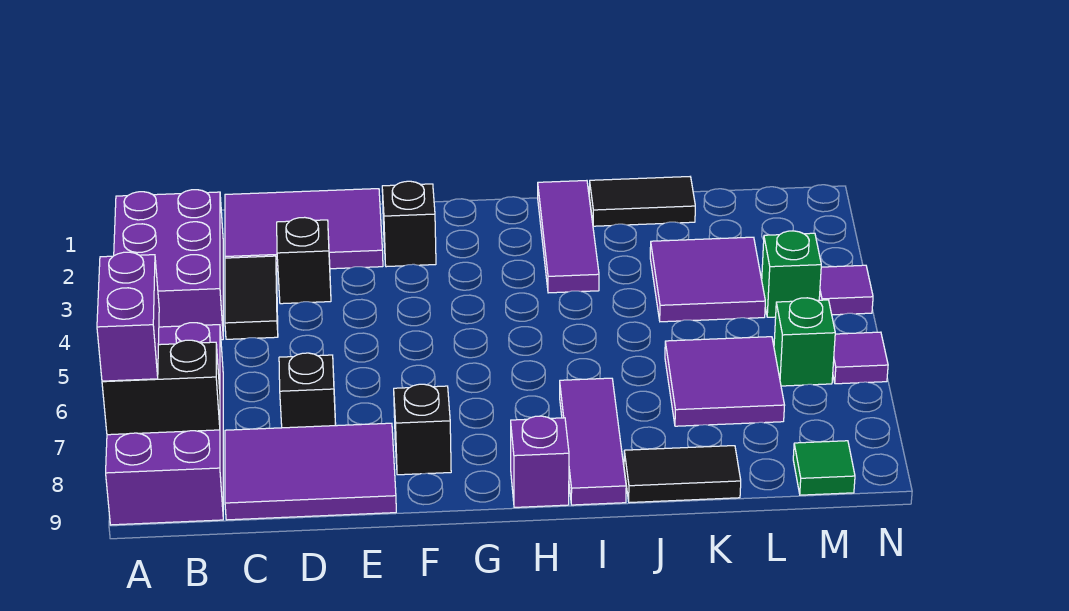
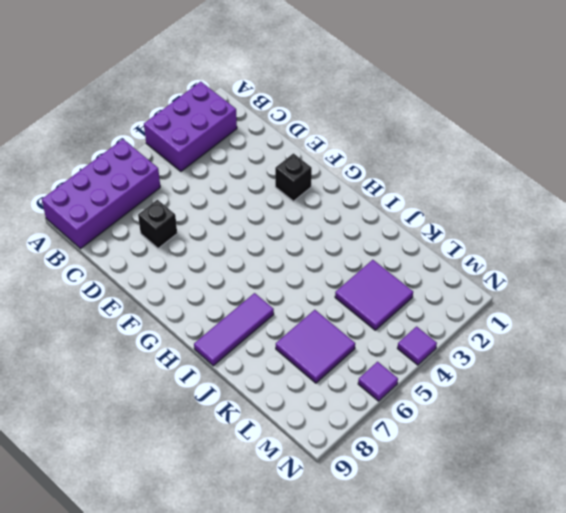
none -> purple tile C1:E2 level 1
none -> black tile C3:C4 level 1
none -> purple tile C8:E9 level 1

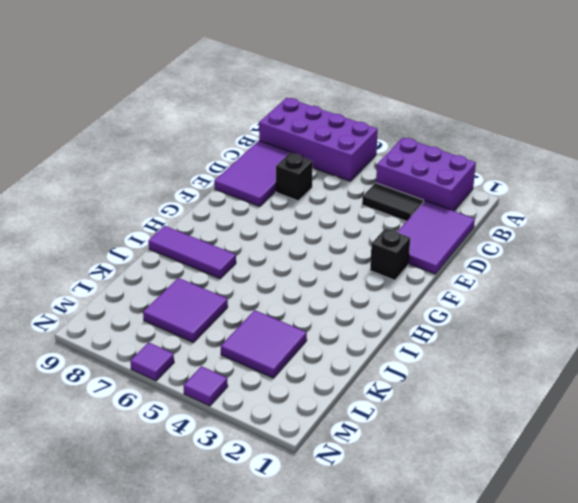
none -> black brick D3 level 1
none -> black brick F8 level 1
none -> purple brick H9 level 1

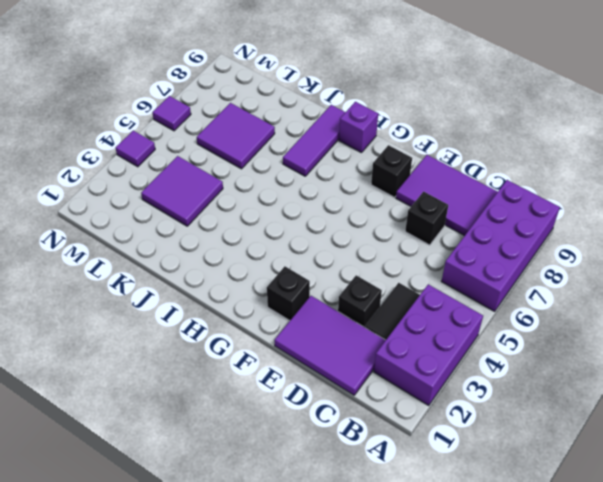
none -> purple tile I1:I3 level 1
none -> black tile J1:K1 level 1
none -> black tile J9:K9 level 1

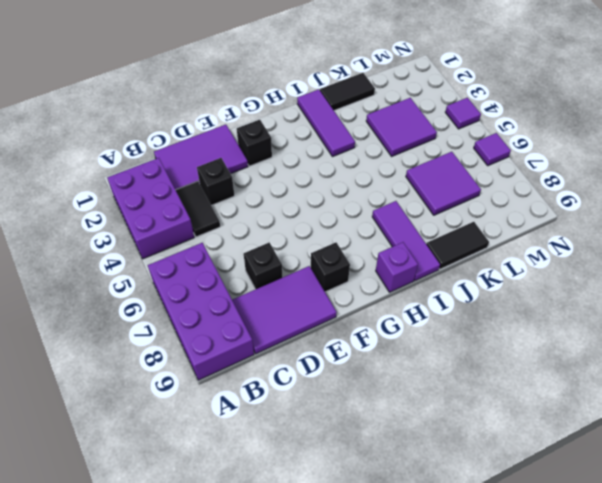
none -> green brick M4 level 1
none -> green brick M6 level 1
none -> green tile M9 level 1

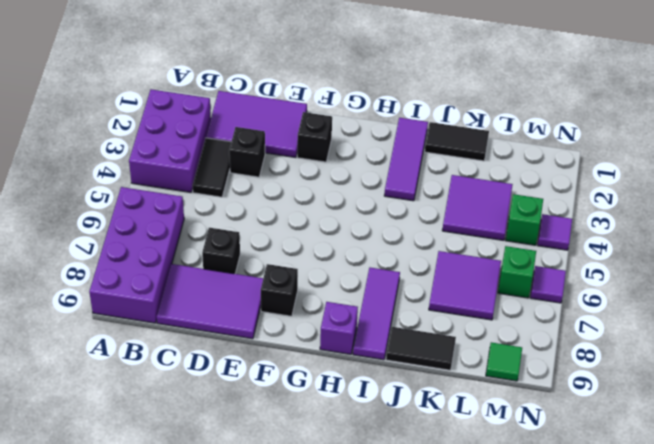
none -> black brick A8:B8 level 2
none -> purple brick A7:A8 level 3

